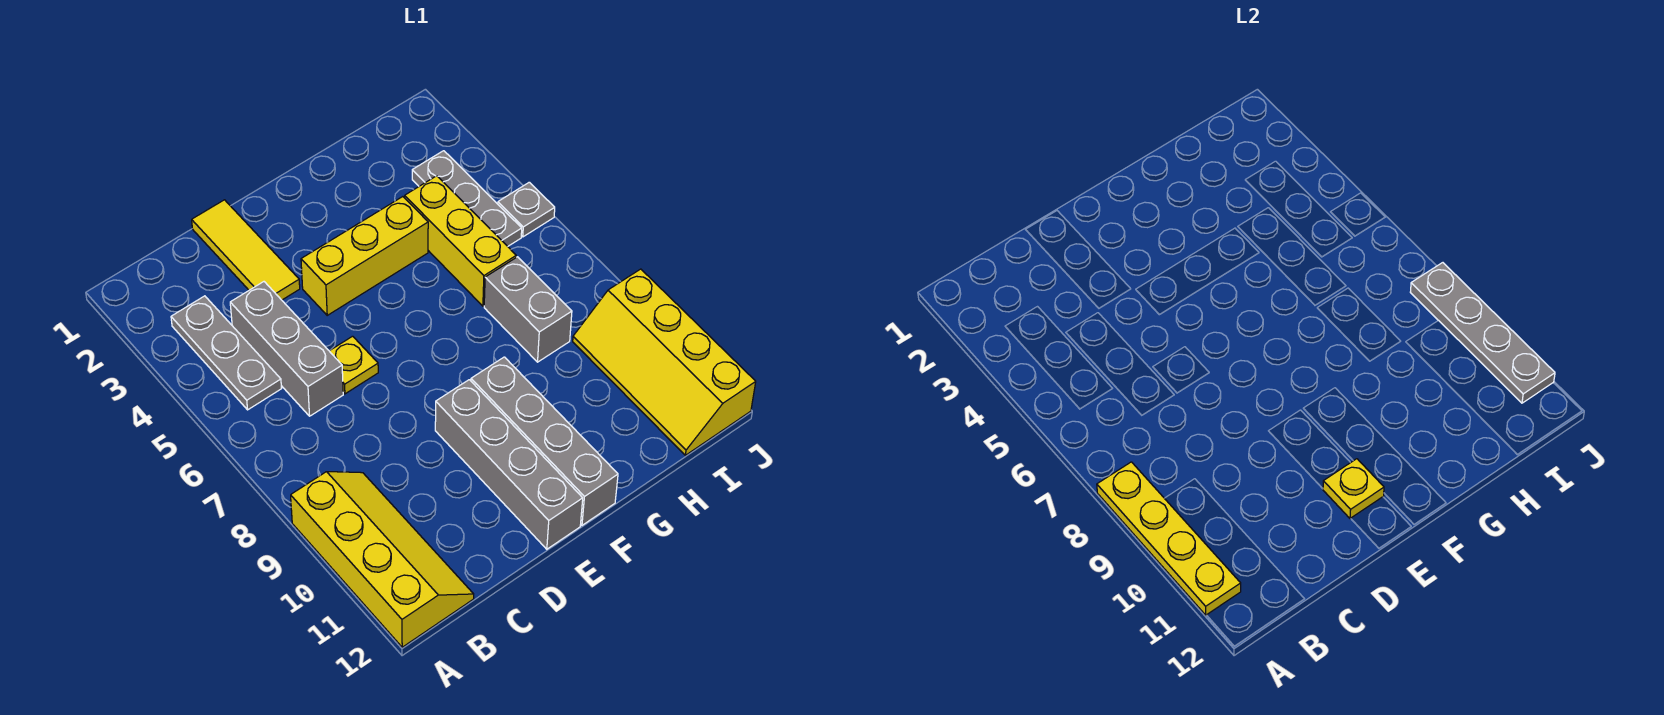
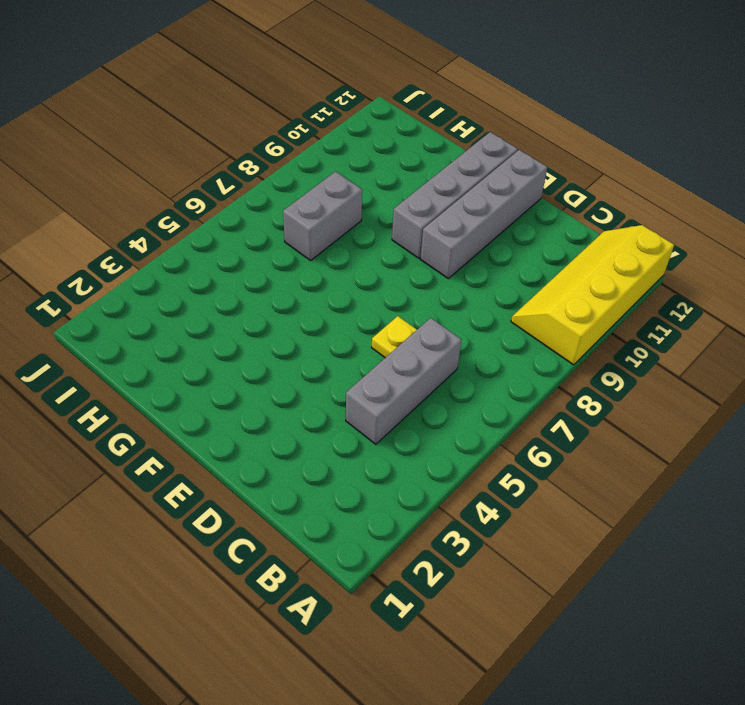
none -> grey plate B3:B5 level 1
none -> yellow tile D1:D3 level 1
none -> yellow brick E4:G4 level 1

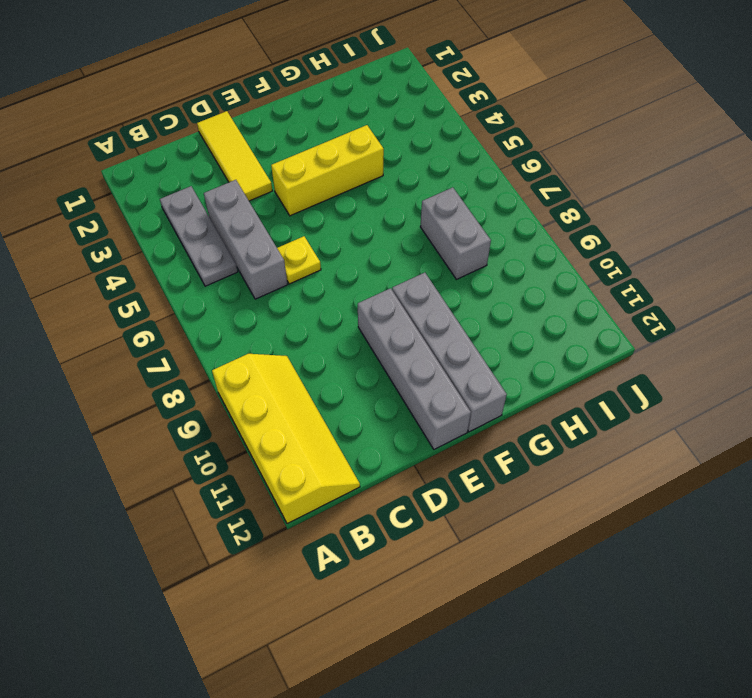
none -> yellow brick H4:H6 level 1
none -> grey plate I3:I5 level 1
none -> yellow slope I9:J12 level 1 top J

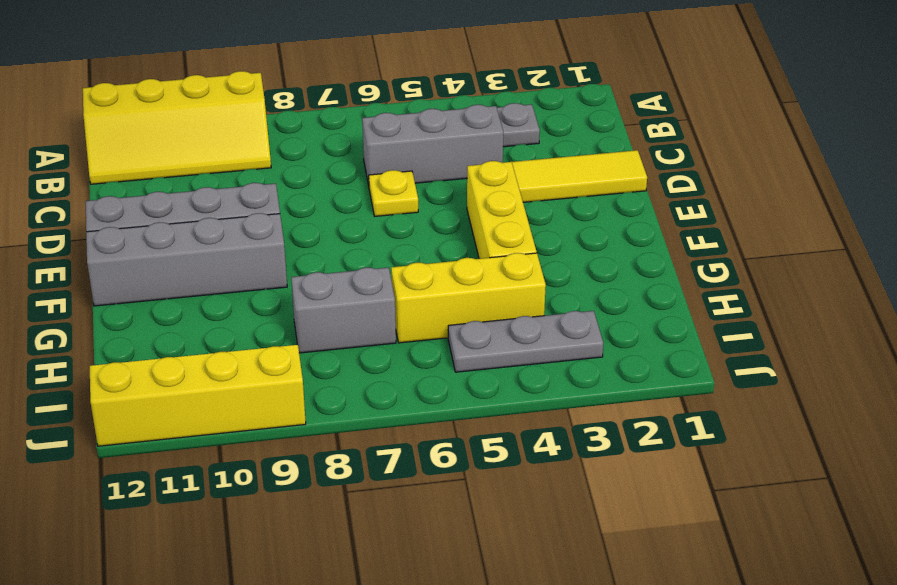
none -> grey plate J5 level 1
none -> yellow plate A8:A11 level 2
none -> yellow plate E11 level 2

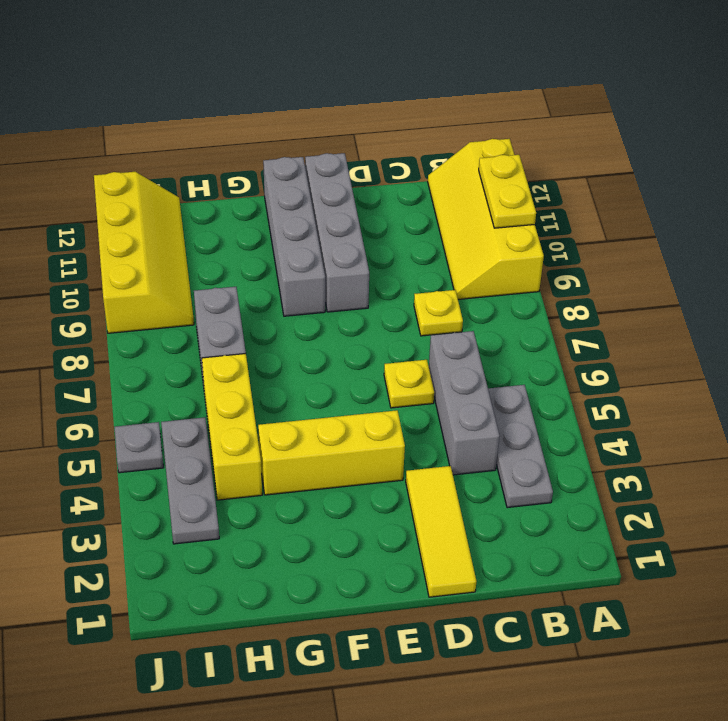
yellow plate A10:A11 level 2 -> yellow plate A8:A11 level 2
yellow plate C8 level 1 -> yellow plate E11 level 2
none -> grey plate J8:J11 level 2

